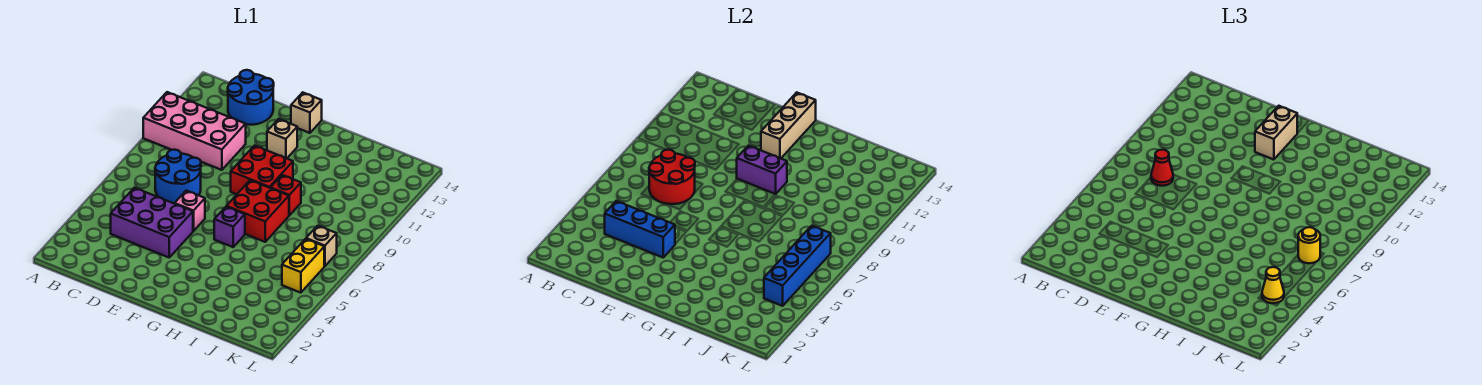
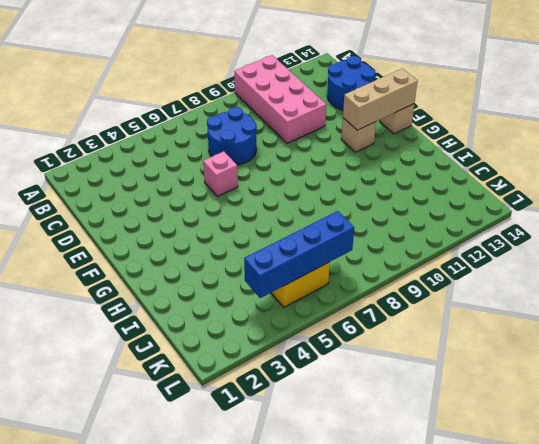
none -> purple brick C4:E5 level 1
none -> red brick F9:G10 level 1
none -> purple brick G6 level 1

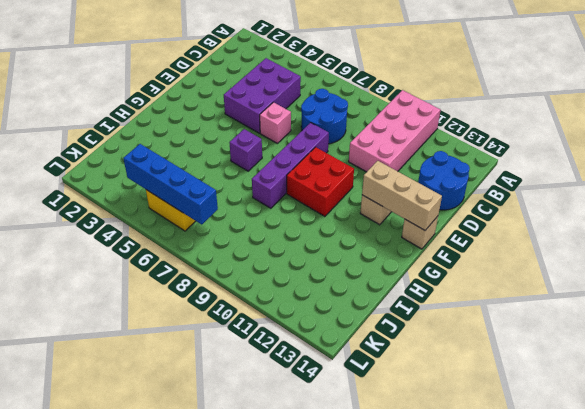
purple brick E8:H8 level 1 -> red brick G7:H8 level 1
none -> red brick H9 level 1
none -> tan brick K7 level 1
none -> blue brick C4:E4 level 2

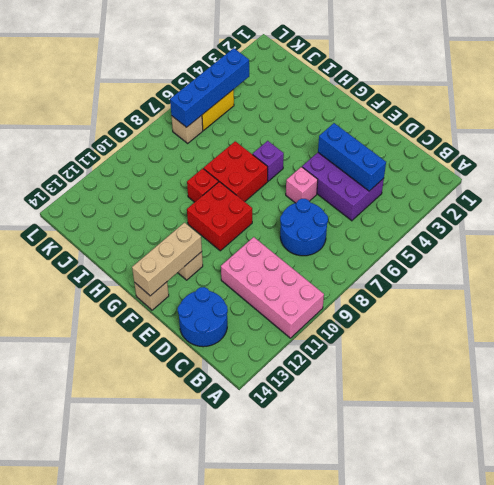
none -> red round brick C7:D8 level 2
none -> purple brick F10:G10 level 2
none -> red cone C8 level 3

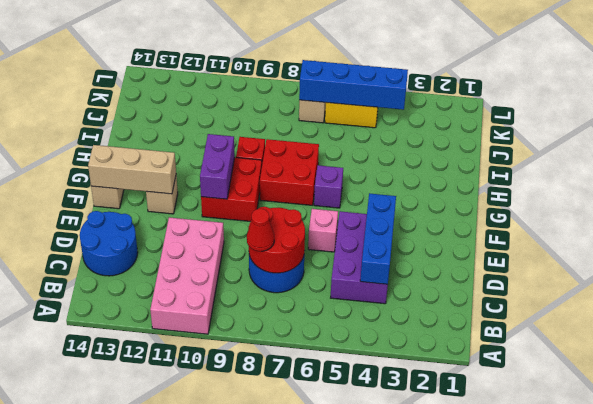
none -> tan brick F12:F13 level 3
none -> yellow cone K4 level 3
none -> yellow round brick K7 level 3

